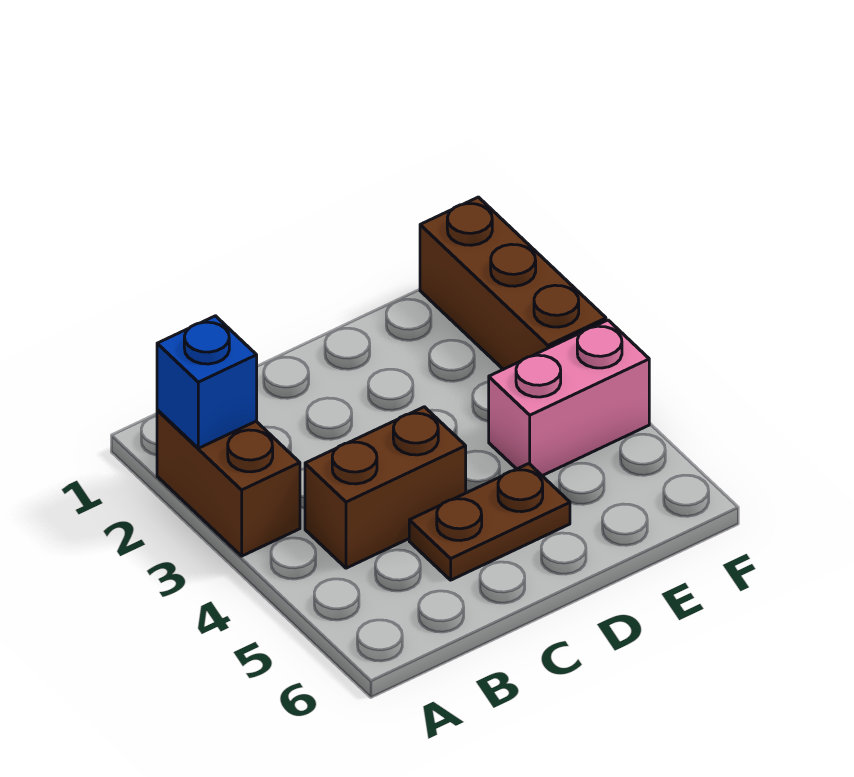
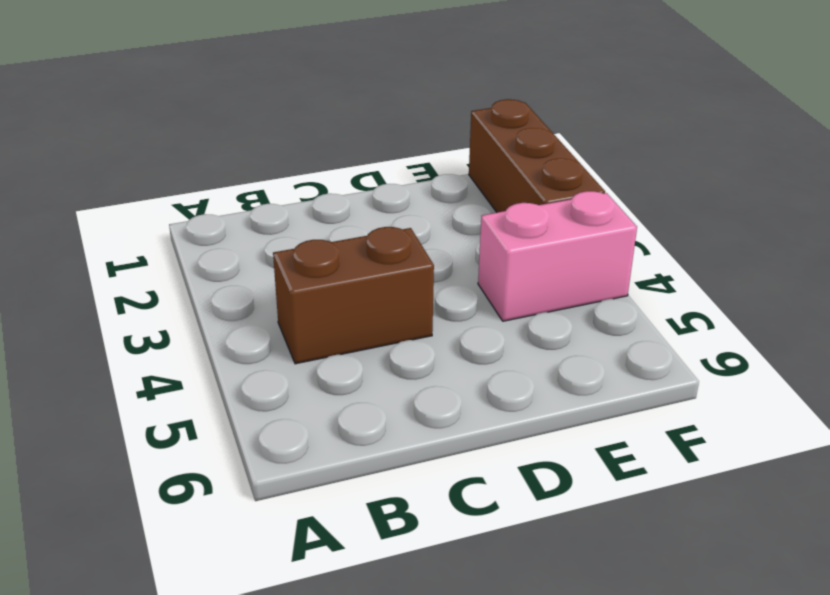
none -> brown brick A2:A3 level 1
none -> brown plate C5:D5 level 1

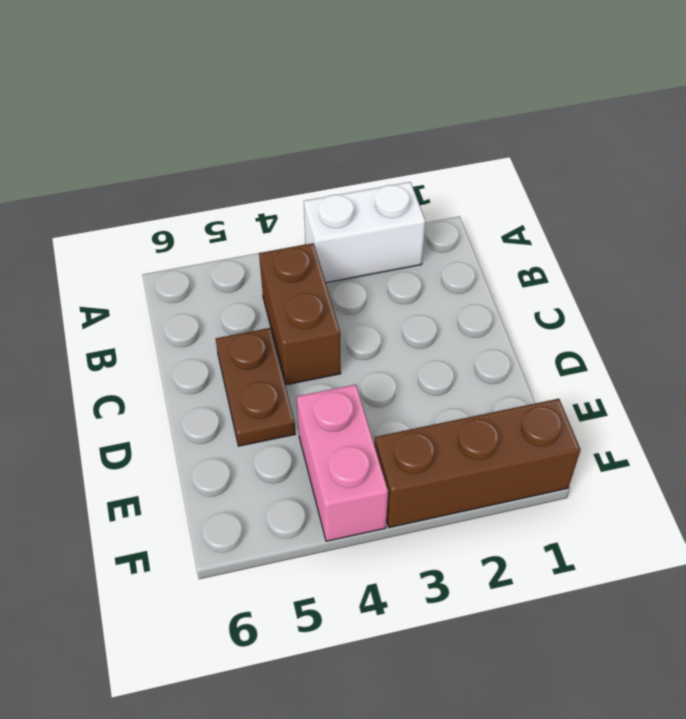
white brick A2:A3 level 1 -> brown brick A2:A3 level 1
none -> blue brick A2 level 2

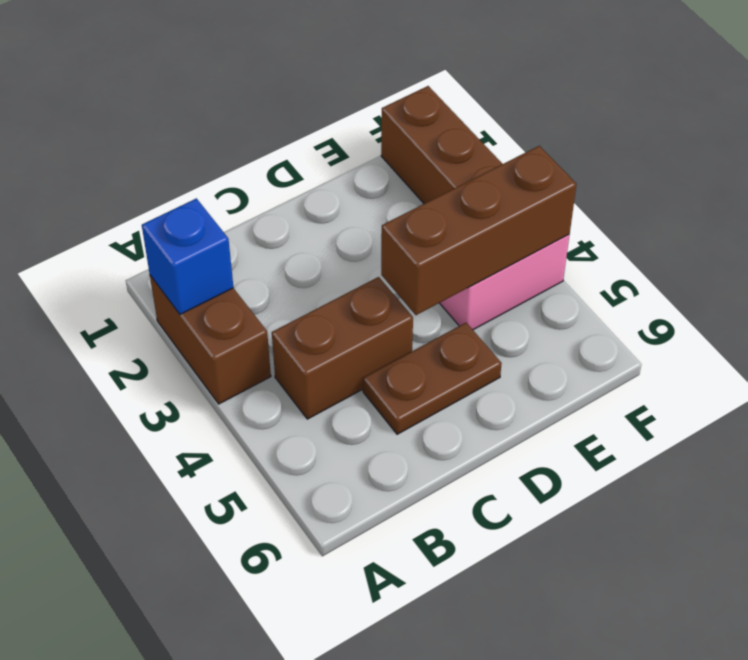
brown brick D4:F4 level 2 -> none

